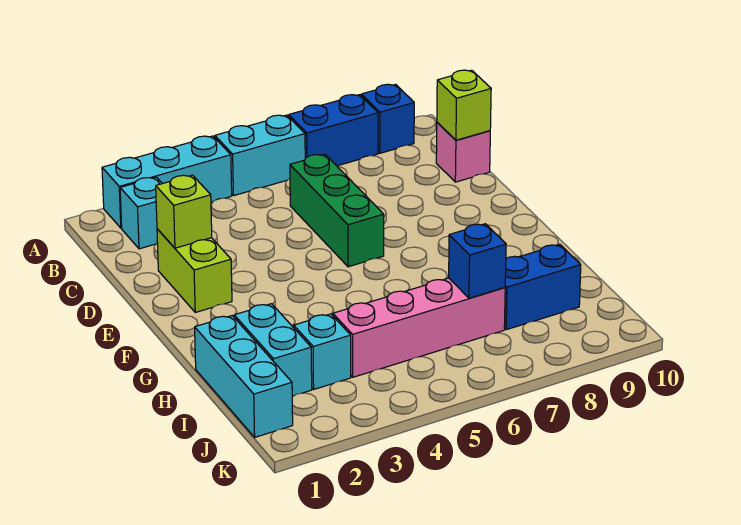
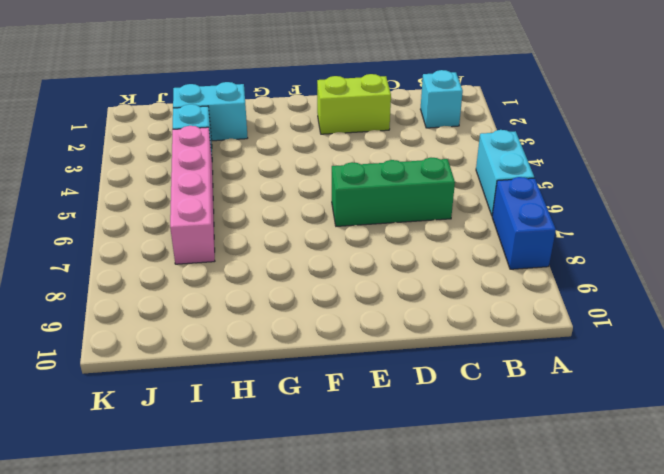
none -> cyan brick A2:A4 level 1
none -> blue brick A9 level 1
none -> pink brick C10 level 1

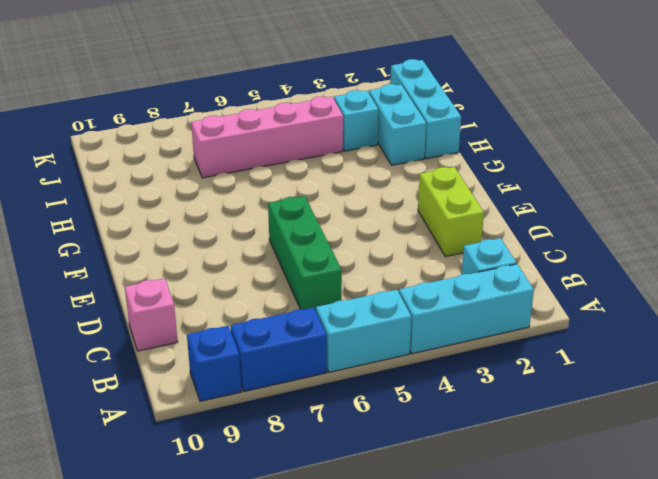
none -> blue brick I8:I9 level 1
none -> lime brick C10 level 2
none -> lime brick D2 level 2

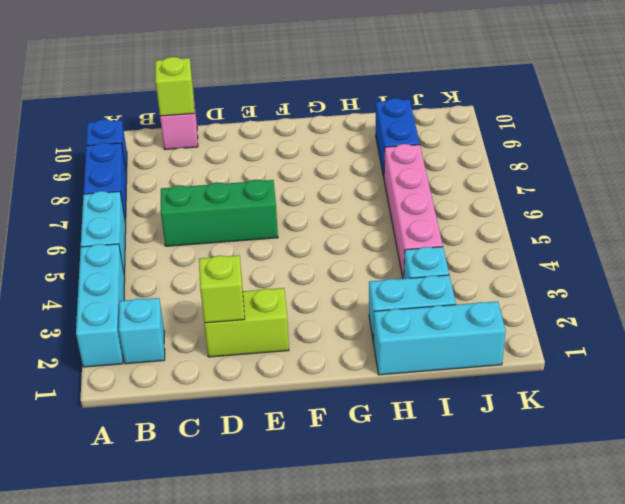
none -> blue brick I7 level 2

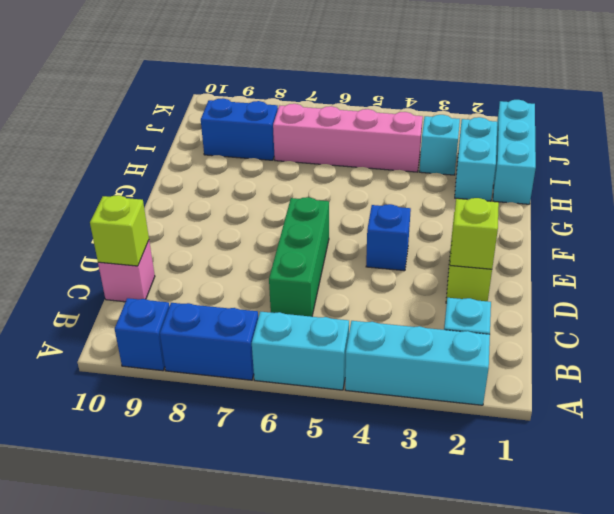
blue brick E4 level 1 -> blue brick I7 level 2

